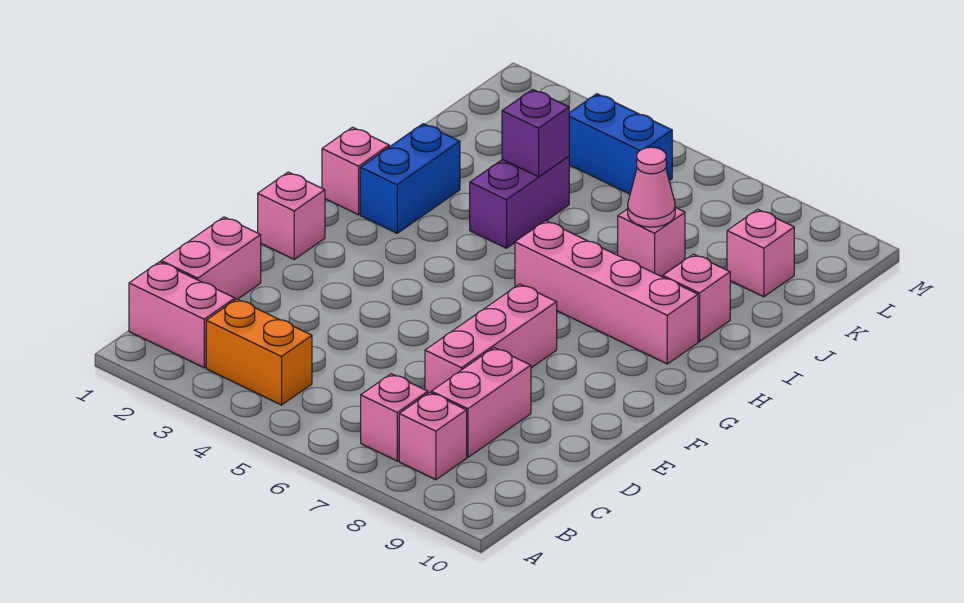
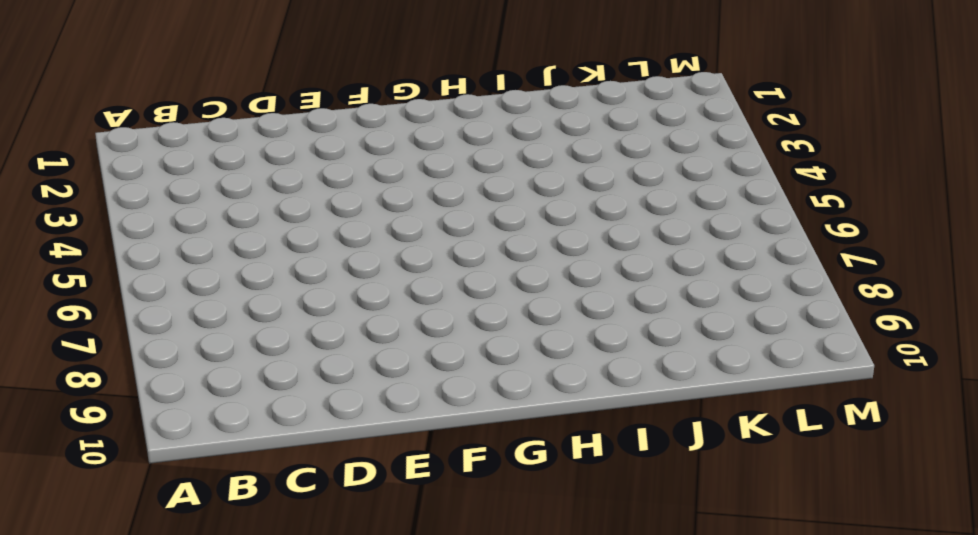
none -> pink brick B1:B2 level 1
none -> orange brick B3:B4 level 1
none -> pink brick B7 level 1

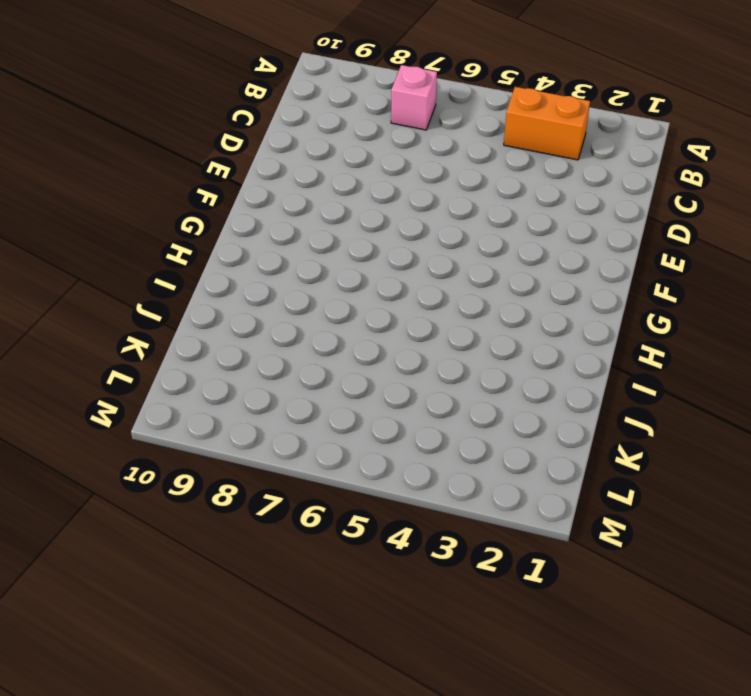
none -> pink brick B1:B2 level 1
none -> pink brick B8 level 1
none -> pink brick C1:D1 level 1

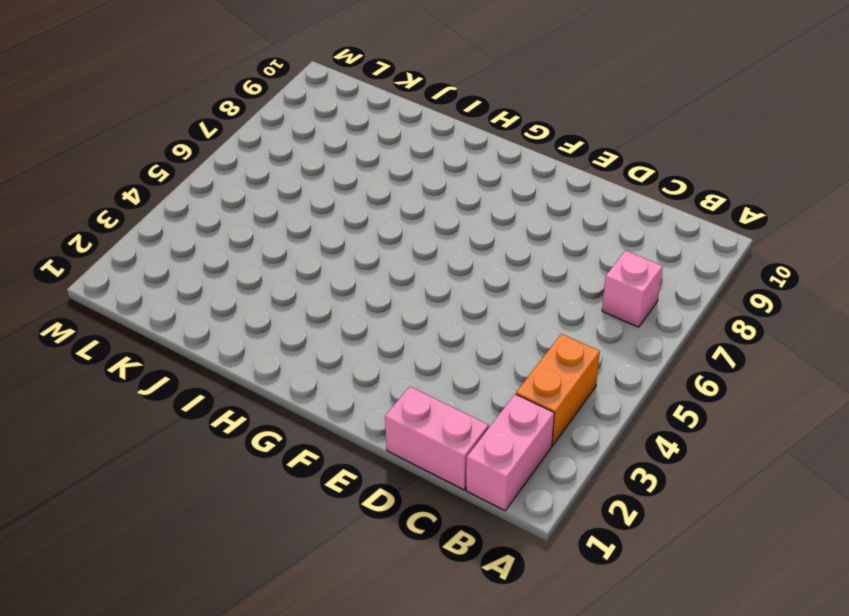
none -> pink brick B8 level 1
none -> pink brick C8:D8 level 1
none -> pink brick D7:F7 level 1

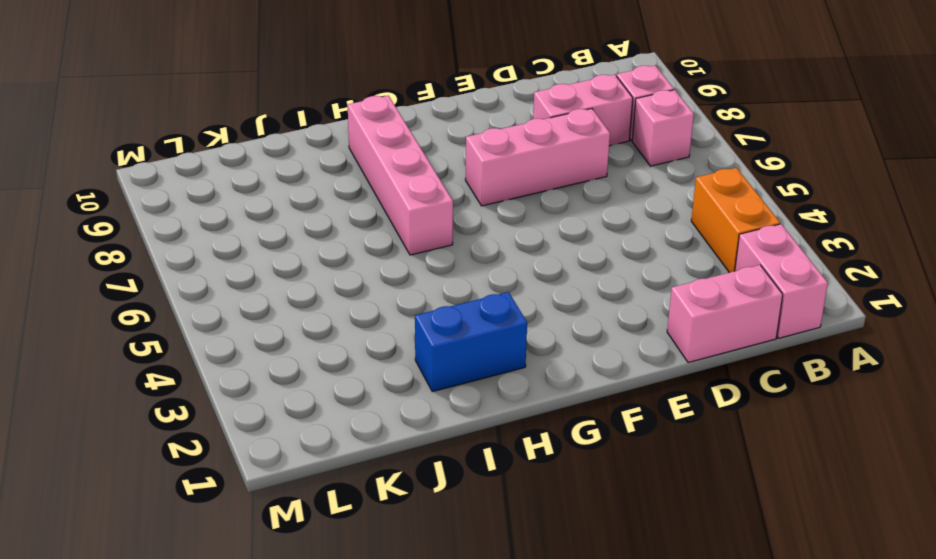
none -> pink brick F1 level 1
none -> pink brick H1 level 1
none -> purple brick I4:J4 level 1

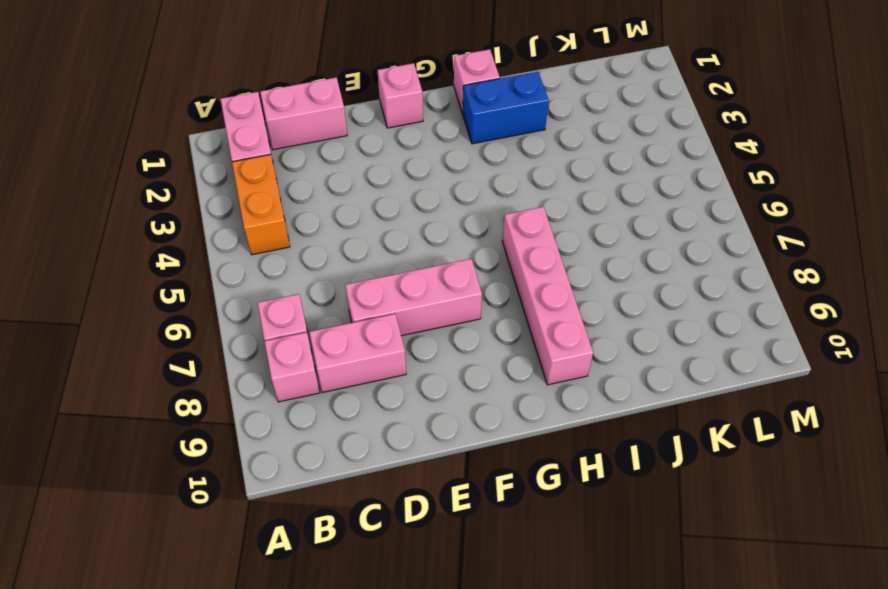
none -> purple brick I4:J4 level 1
none -> pink brick I9 level 1
none -> pink brick J7 level 1

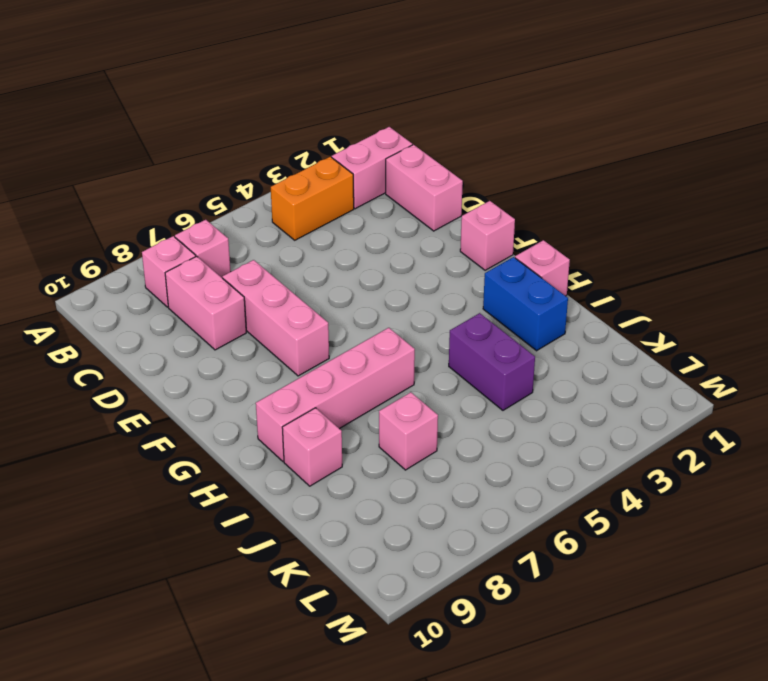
none -> pink brick K9 level 1
none -> blue brick L4:L5 level 1
none -> purple brick J4 level 2

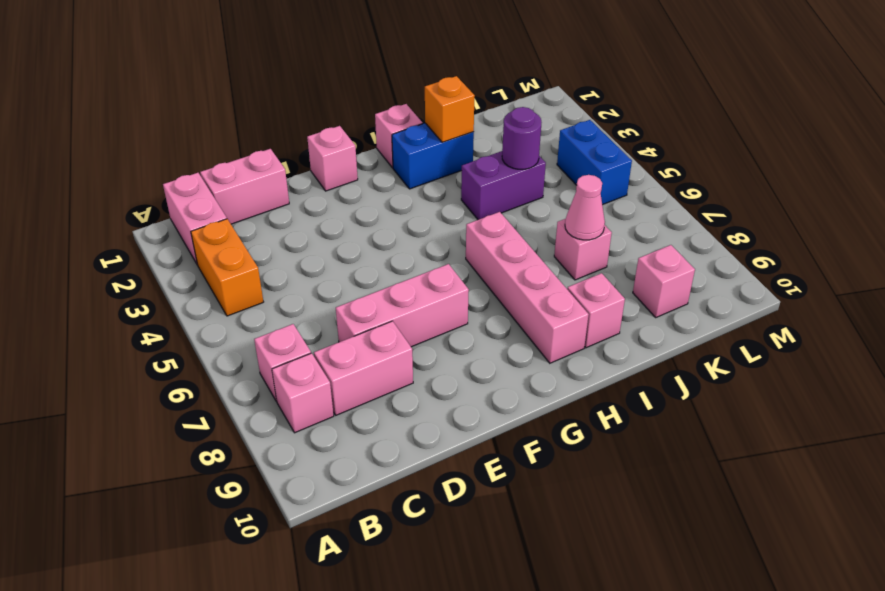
orange brick I2 level 2 -> none
purple round brick J4 level 2 -> purple brick J4 level 2

